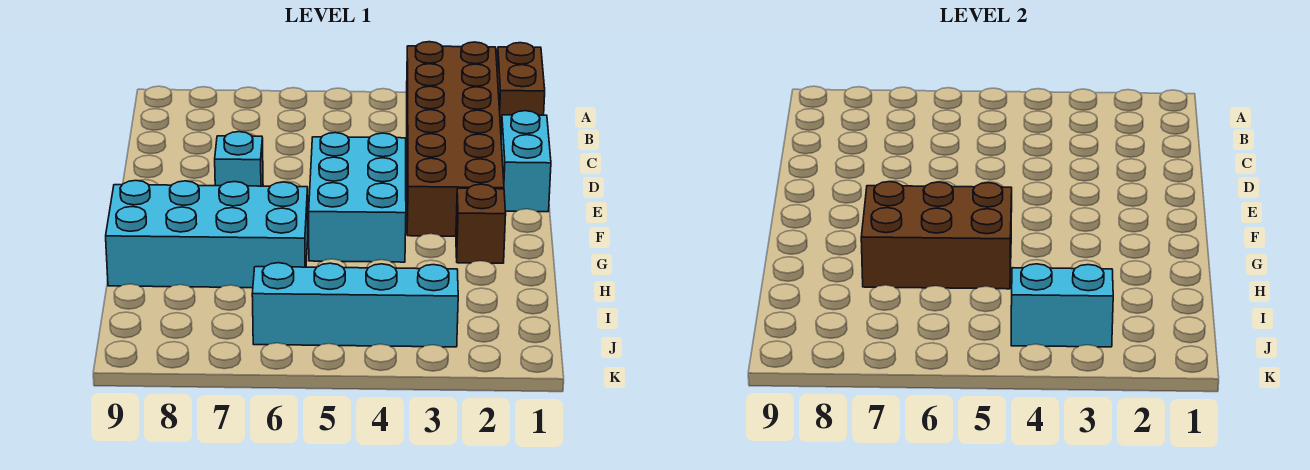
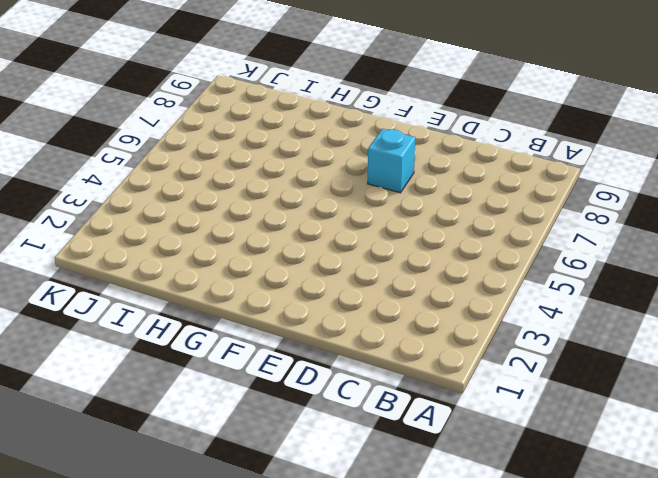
none -> brown brick A1:B1 level 1
none -> brown brick A2:F3 level 1

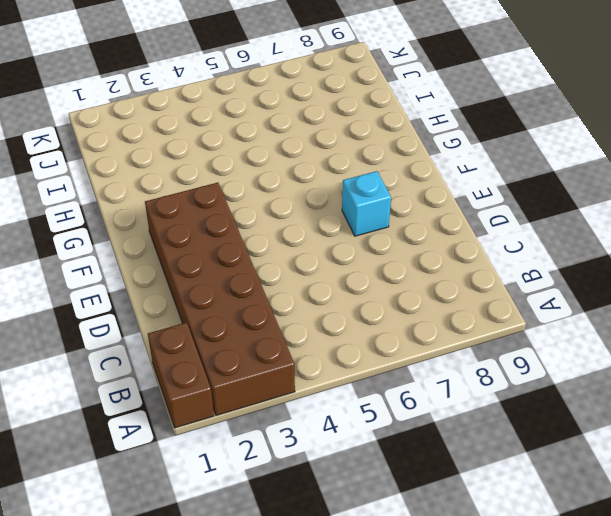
none -> cyan brick D1:E1 level 1
none -> cyan brick E4:G5 level 1

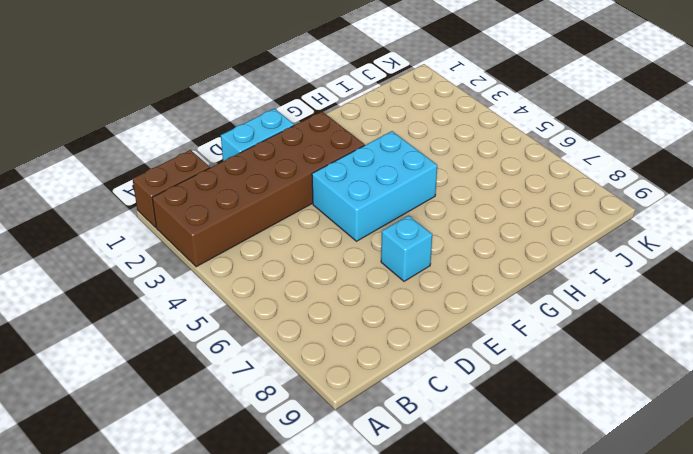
none -> brown brick G2 level 1
none -> cyan brick G6:H9 level 1

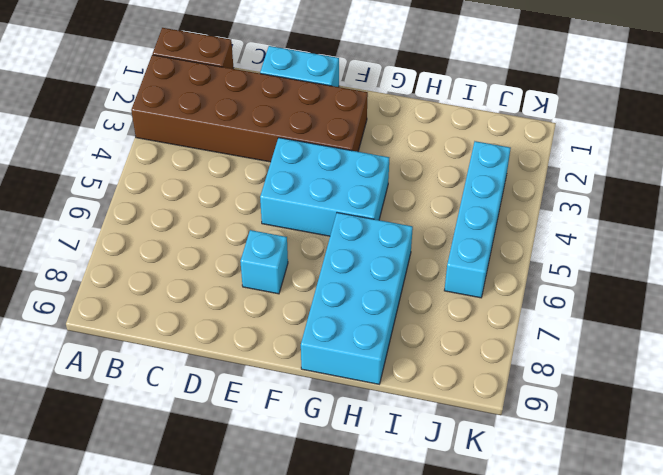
none -> brown brick G2 level 1
none -> brown brick G5:H7 level 2

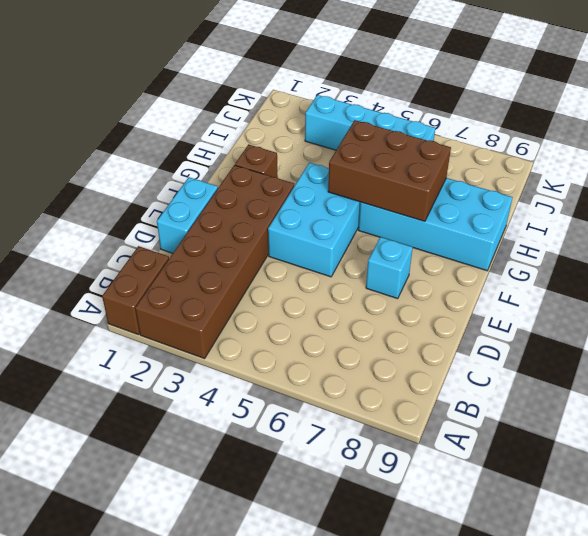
none -> cyan brick J3:J4 level 2

